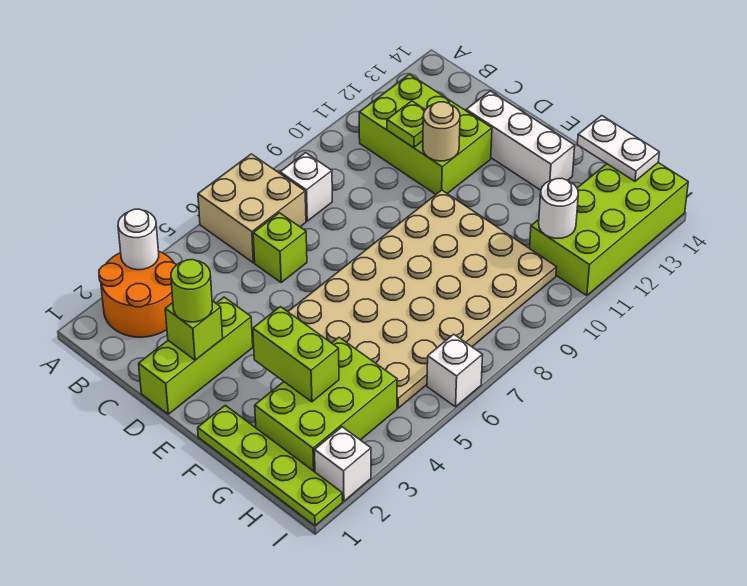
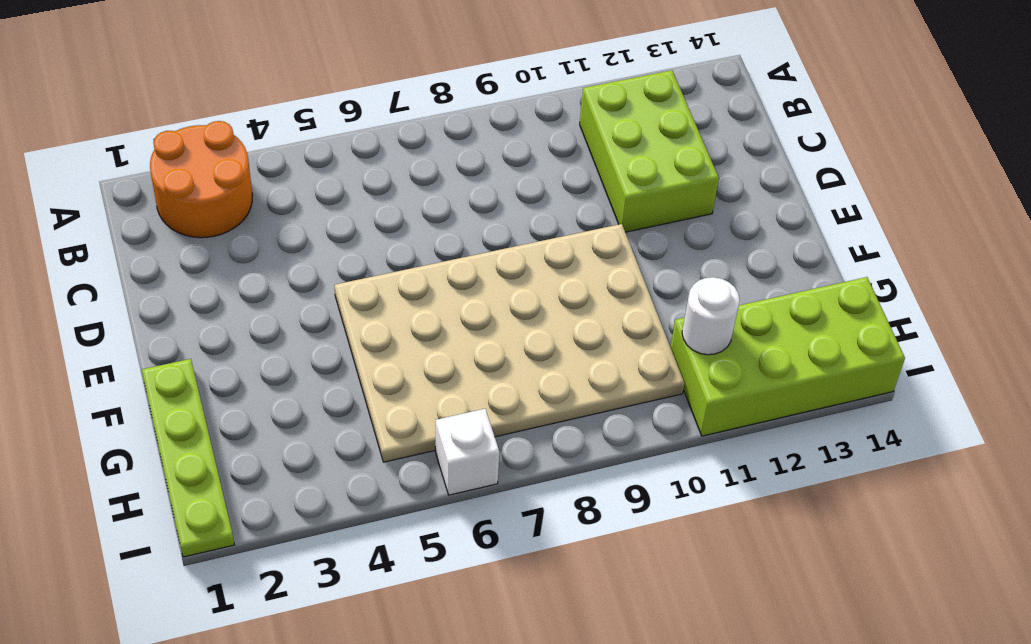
none -> tan brick A6:B7 level 1
none -> white brick B8 level 1
none -> lime brick C6 level 1

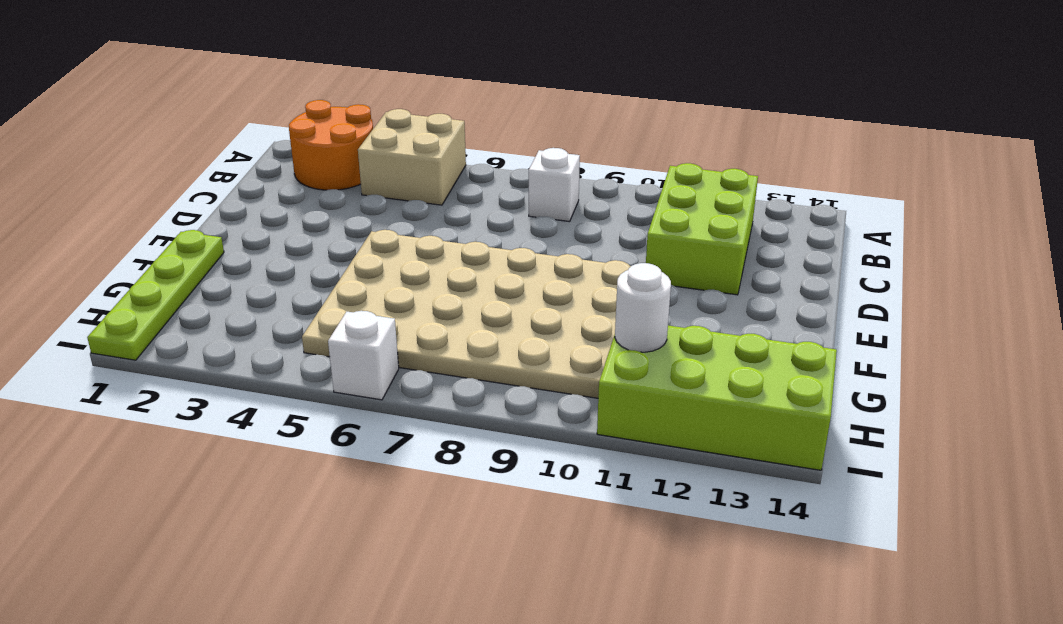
tan brick A4:B5 level 1 -> tan brick A6:B7 level 1
none -> lime brick C6 level 1
none -> lime brick D1:D3 level 1
none -> white brick D13:F13 level 1

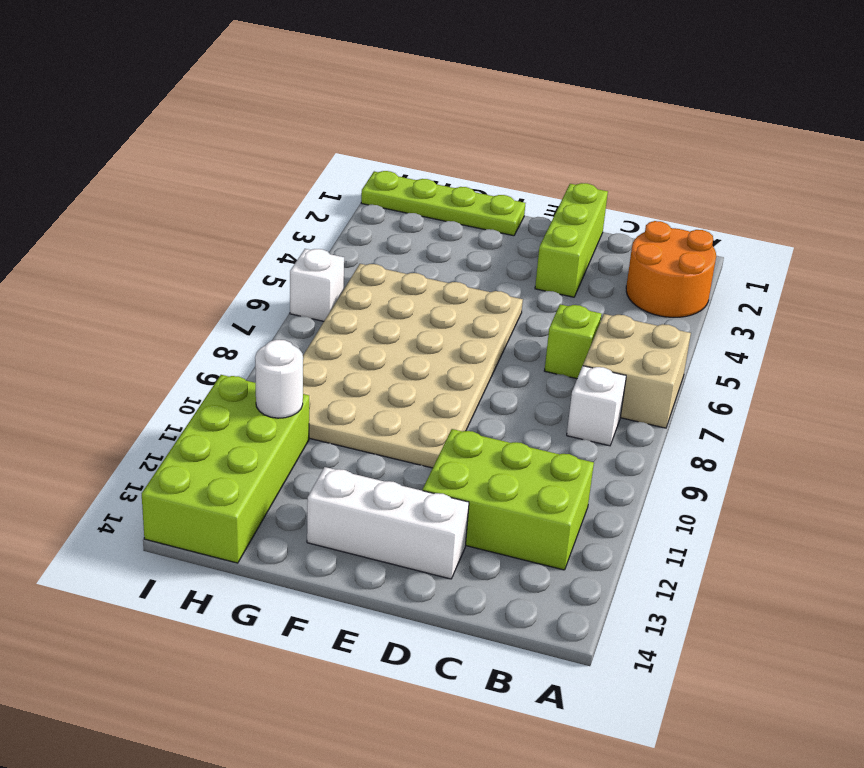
none -> lime brick G2:H4 level 1
none -> white brick I2 level 1
none -> white round brick A3 level 2

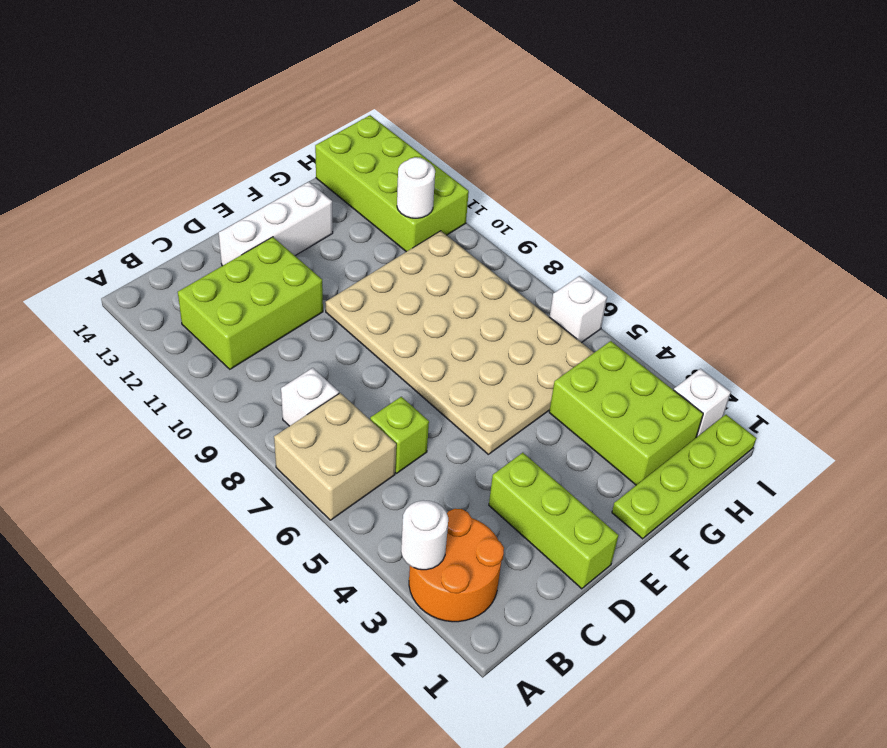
none -> lime plate C11 level 2
none -> lime brick D2 level 2
none -> tan round brick D11 level 2

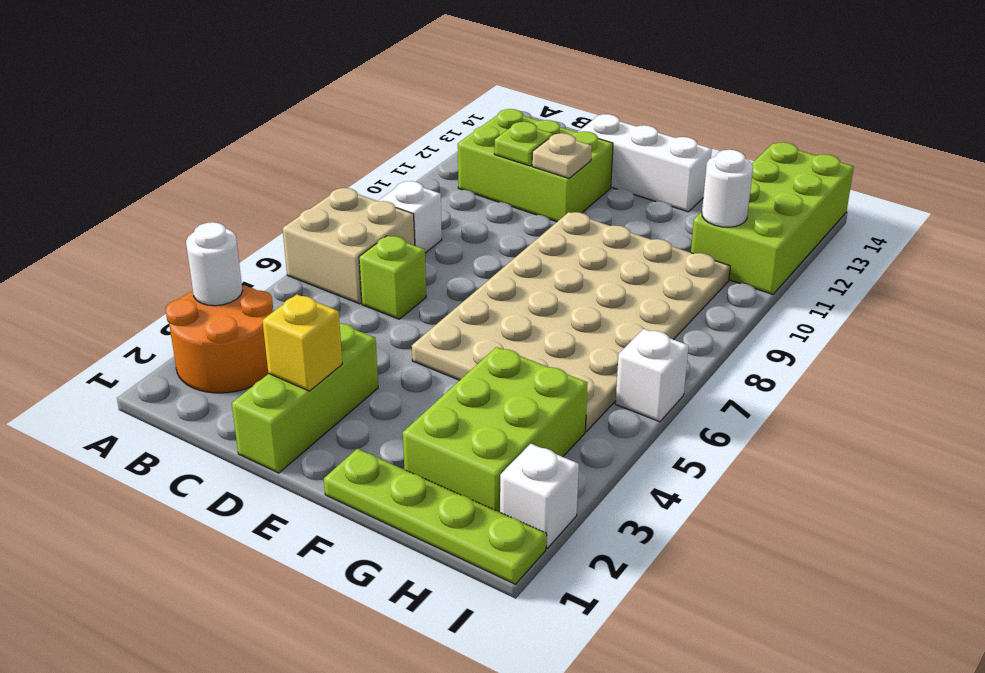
yellow brick D2 level 2 -> lime brick D2 level 2
tan plate D11 level 2 -> tan round brick D11 level 2
none -> lime brick F3:G3 level 2
none -> white plate G14:H14 level 2
none -> lime round brick D2 level 3

